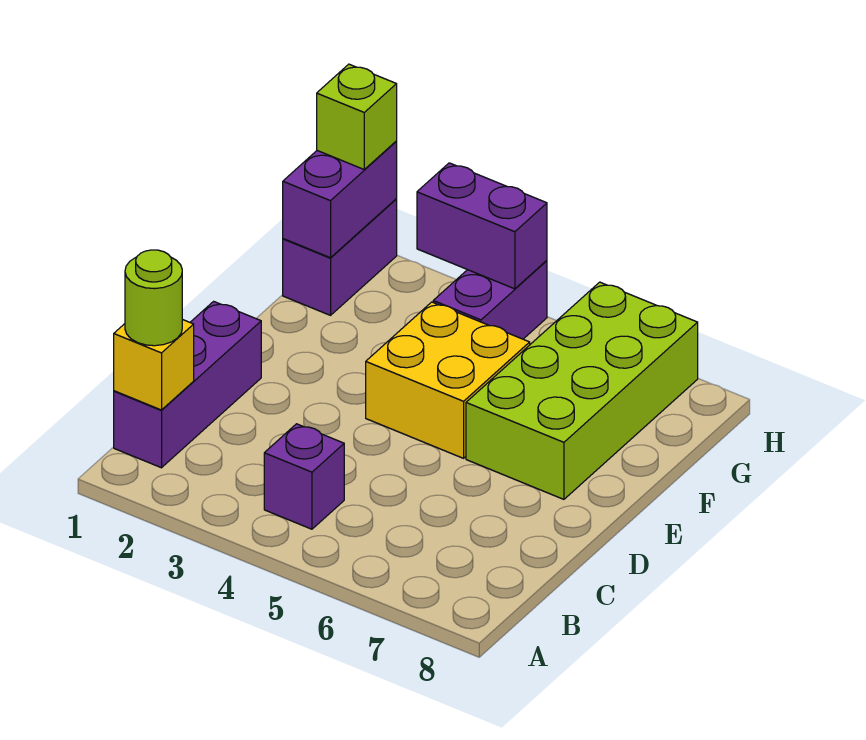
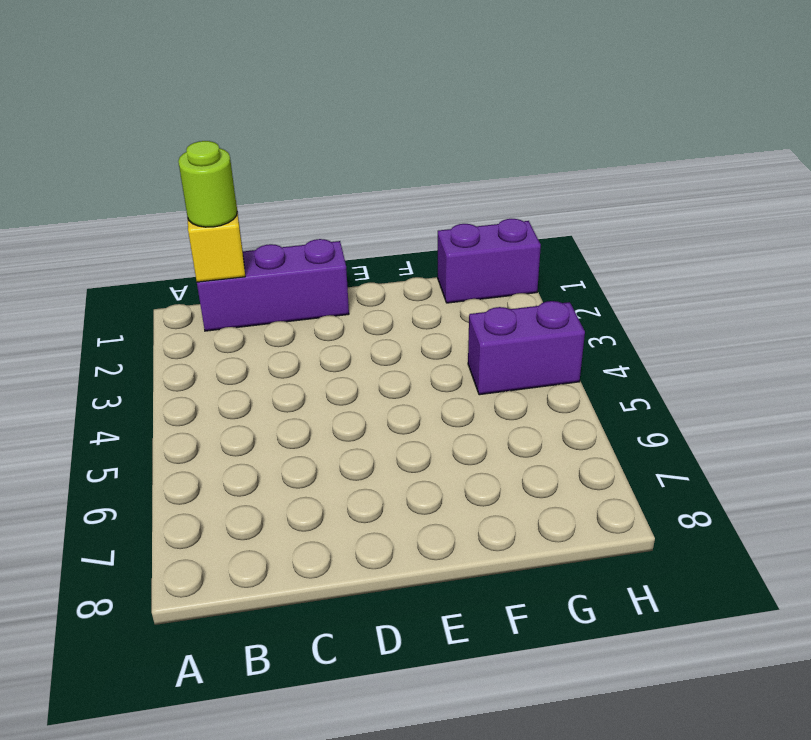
none -> purple brick B4 level 1
none -> yellow brick E4:F5 level 1

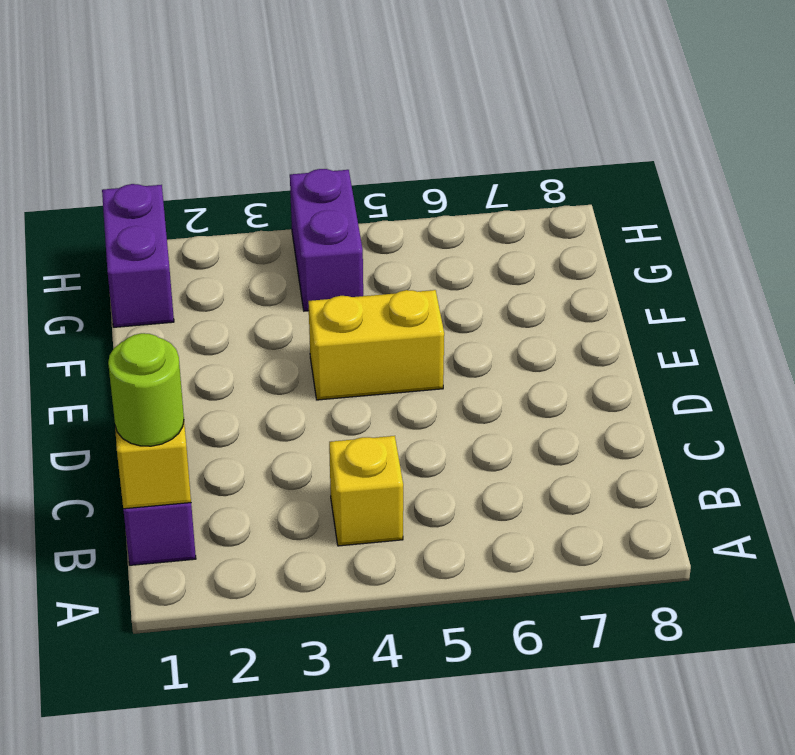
yellow brick B4 level 1 -> purple brick B4 level 1
yellow brick E4:E5 level 1 -> yellow brick E4:F5 level 1
none -> lime brick E6:H7 level 1
none -> purple brick G1:H1 level 2

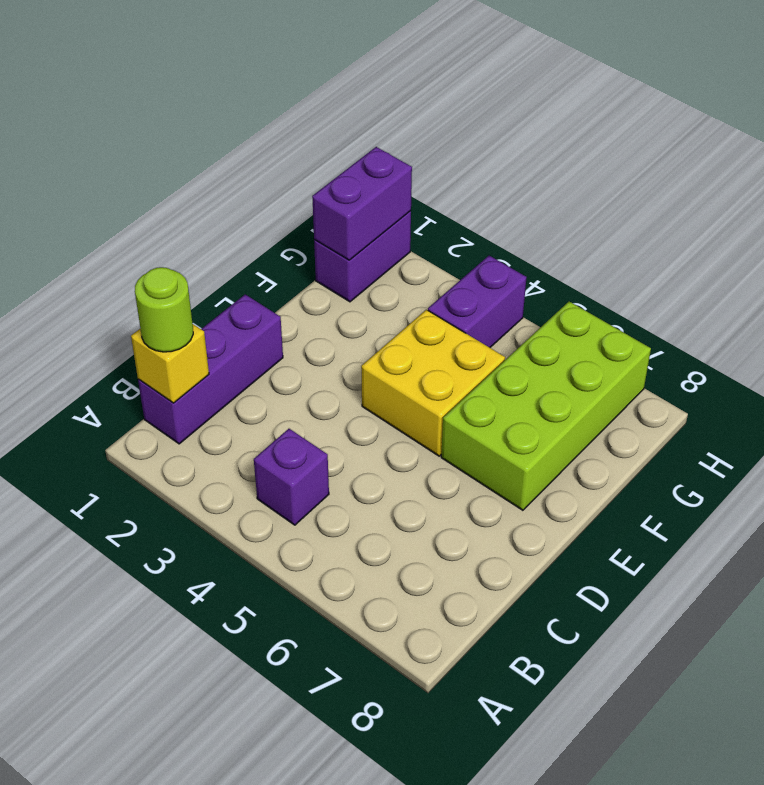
none -> purple brick H3:H4 level 2
none -> lime brick H1 level 3

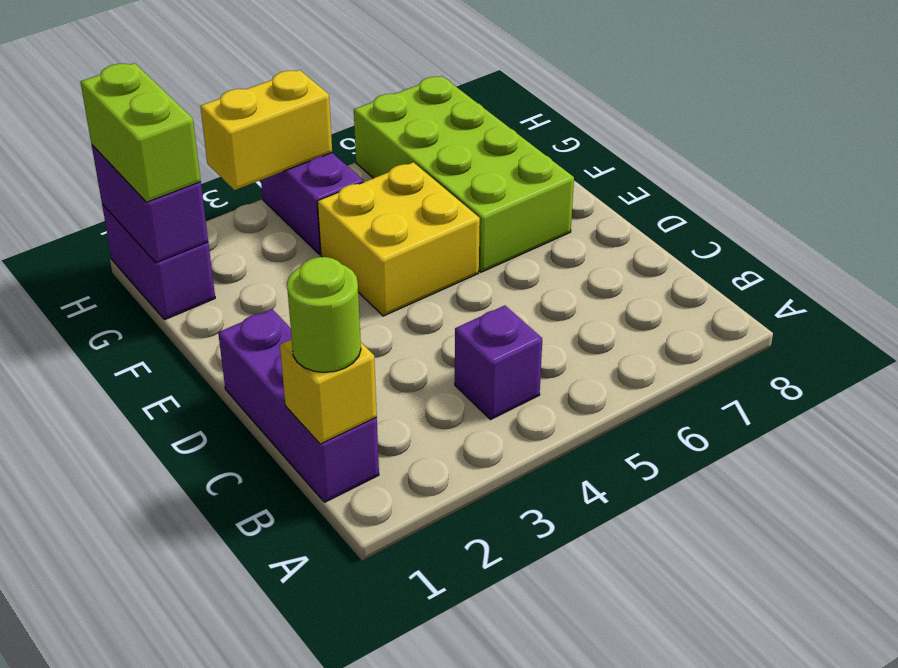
lime brick G1:H1 level 3 -> lime brick H1 level 3
yellow brick H3:H4 level 2 -> purple brick H3:H4 level 2

